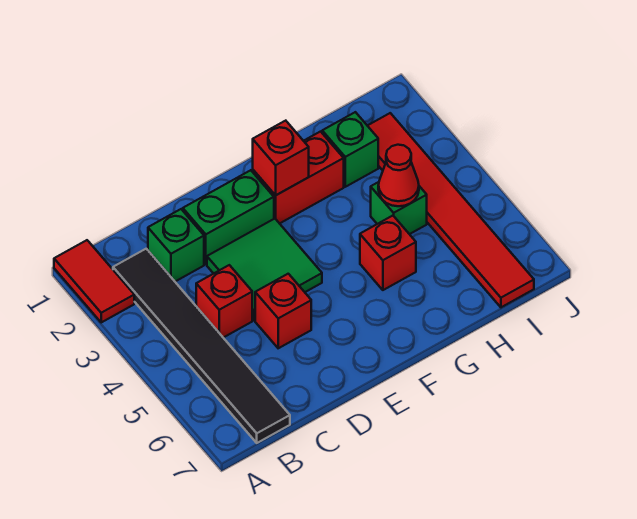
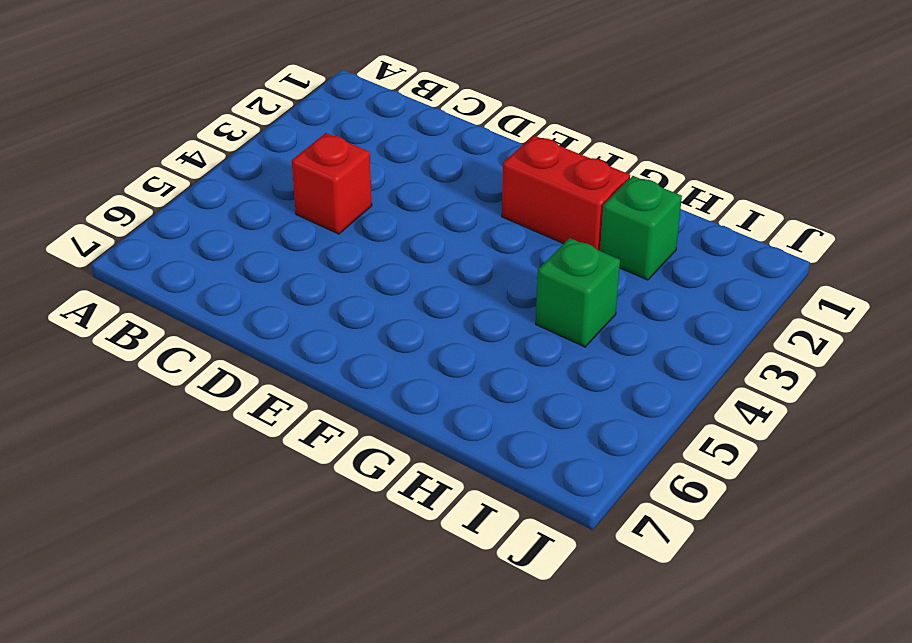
none -> red tile A1:A2 level 1
none -> black tile B2:B7 level 1
none -> green brick C2 level 1

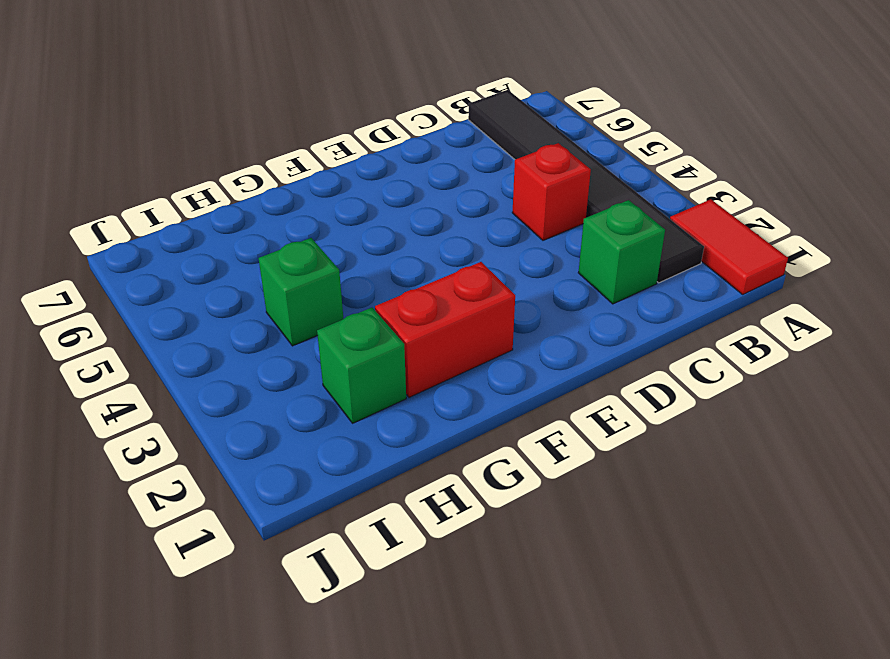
none -> green brick D2:E2 level 1
none -> green tile D3:E4 level 1
none -> red brick D5 level 1

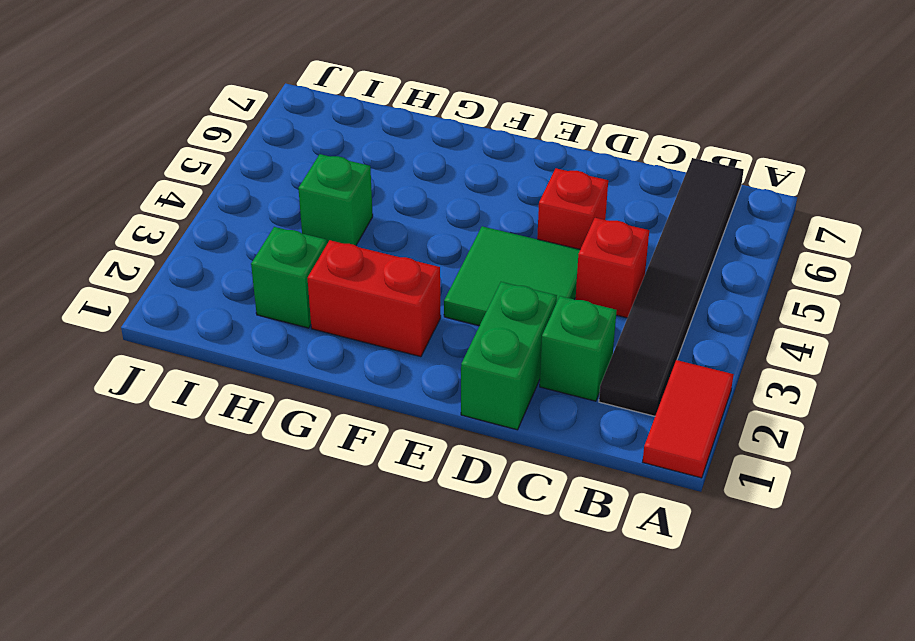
green brick D1:D2 level 1 -> green brick D2:E2 level 1
none -> red brick G5 level 1
none -> red tile I2:I7 level 1
none -> red brick F2 level 2

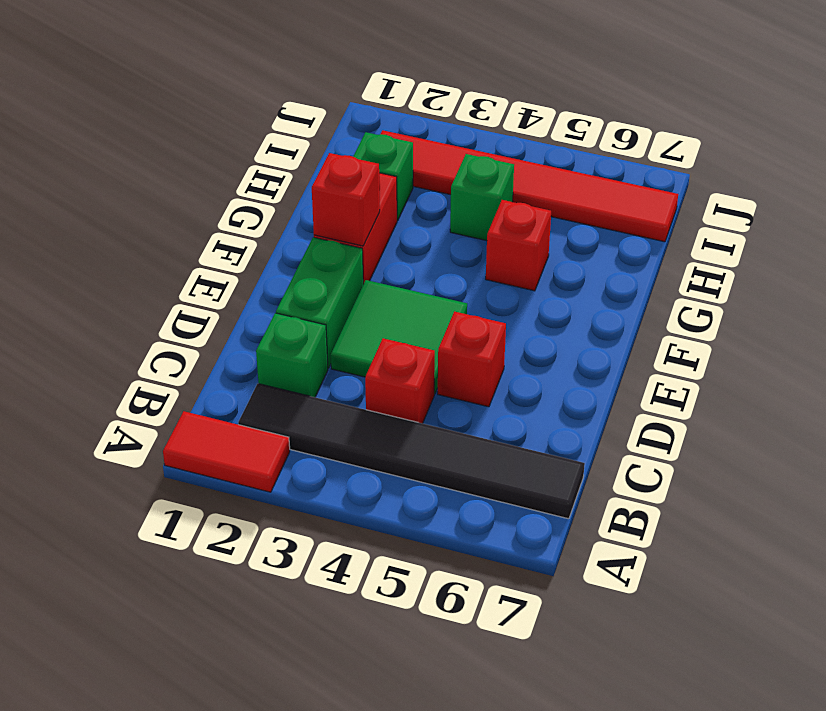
none -> red cone H4 level 2

